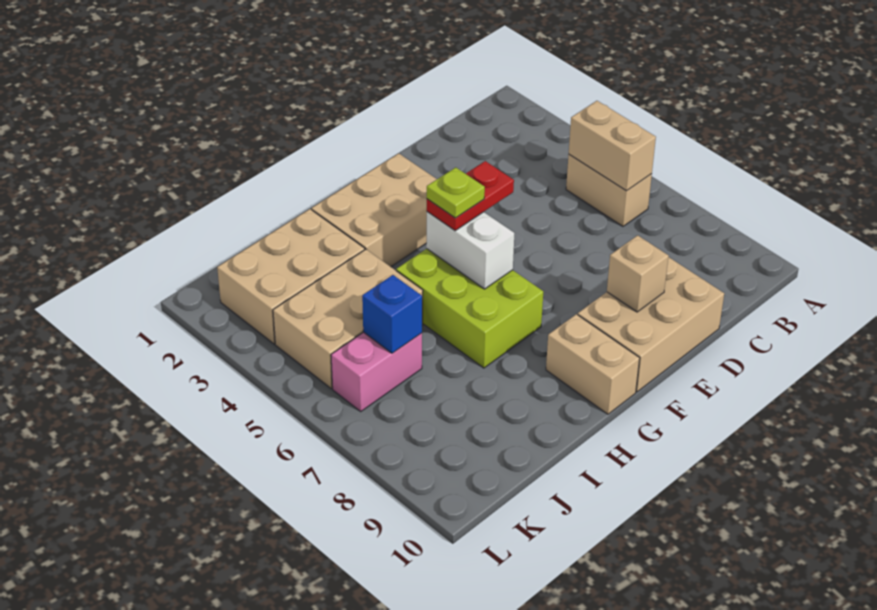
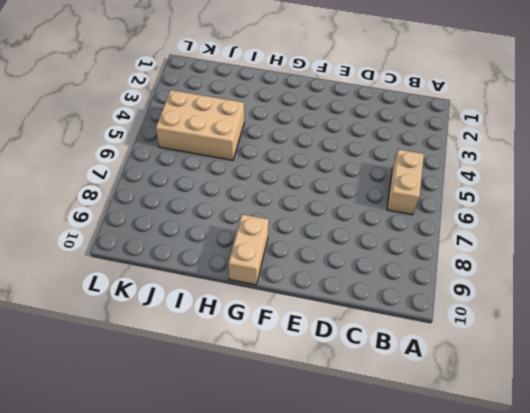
none -> tan brick D9:F10 level 1
none -> tan brick F2:H3 level 1
none -> lime brick G5:H7 level 1

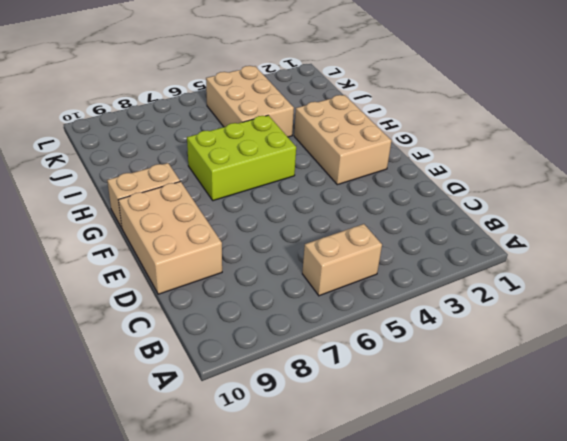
none -> tan brick I2:K3 level 1
none -> pink brick J6:K6 level 1
none -> tan brick B5:B6 level 2

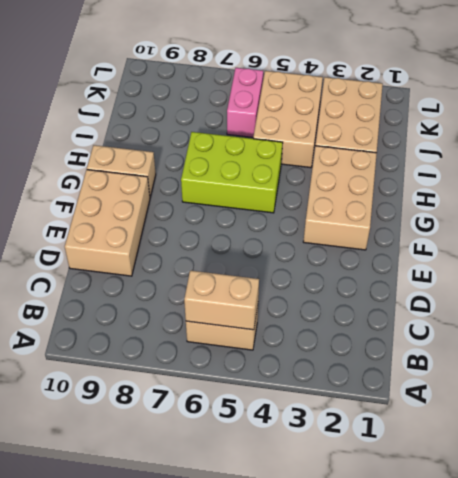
none -> tan brick E9 level 2
none -> white brick G5:G6 level 2
none -> blue brick J6 level 2

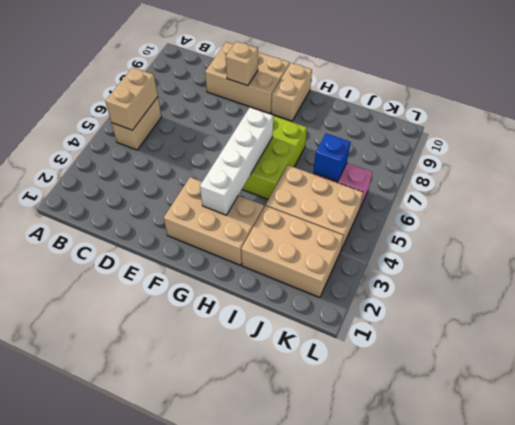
white brick G3:G6 level 2 -> white brick G5:G6 level 2
none -> red plate F5:G5 level 3
none -> lime plate G5 level 4

